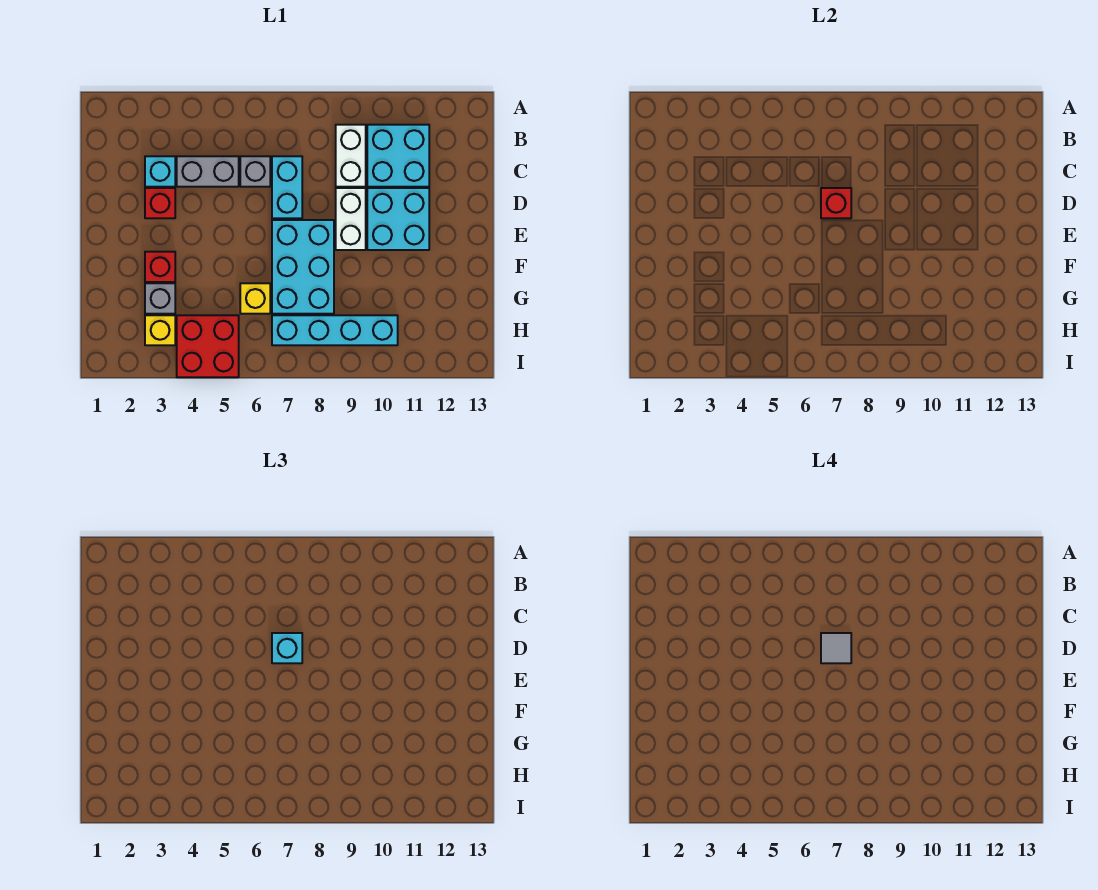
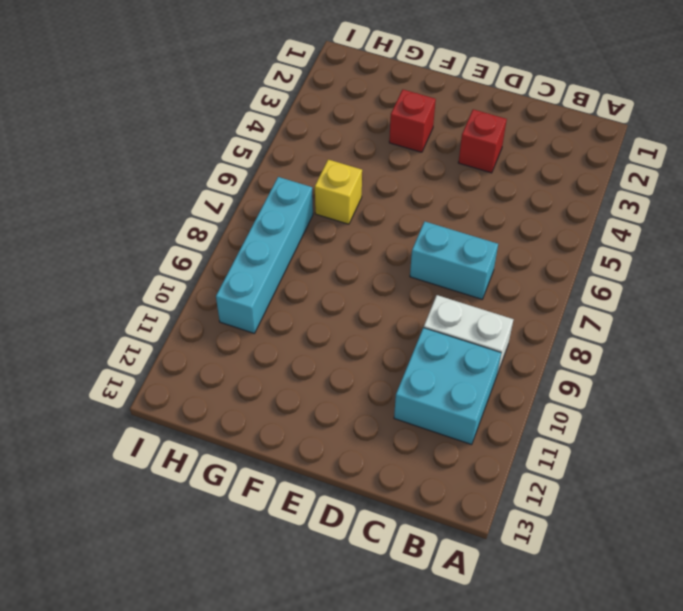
none -> cyan brick C3 level 1
none -> grey brick C4:C5 level 1
none -> grey brick C6 level 1

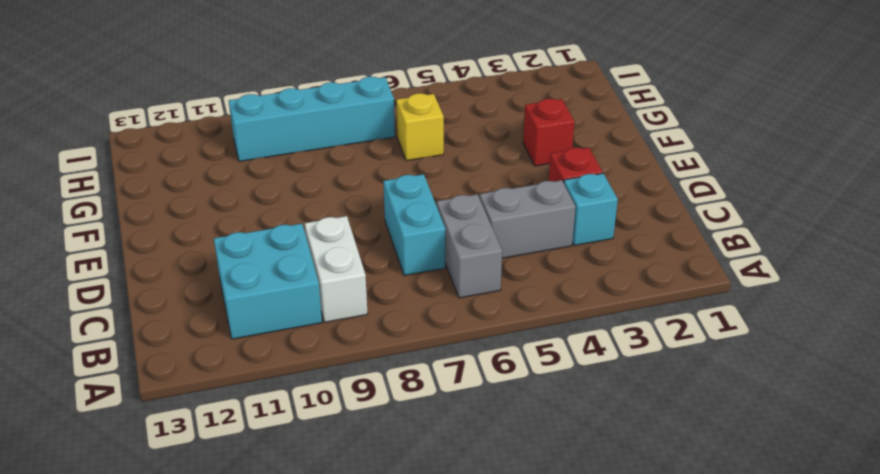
grey brick B6:C6 level 1 -> grey brick C6 level 1
none -> white brick D9:E9 level 1
none -> cyan brick D10:E11 level 1
none -> cyan brick E7:G8 level 1

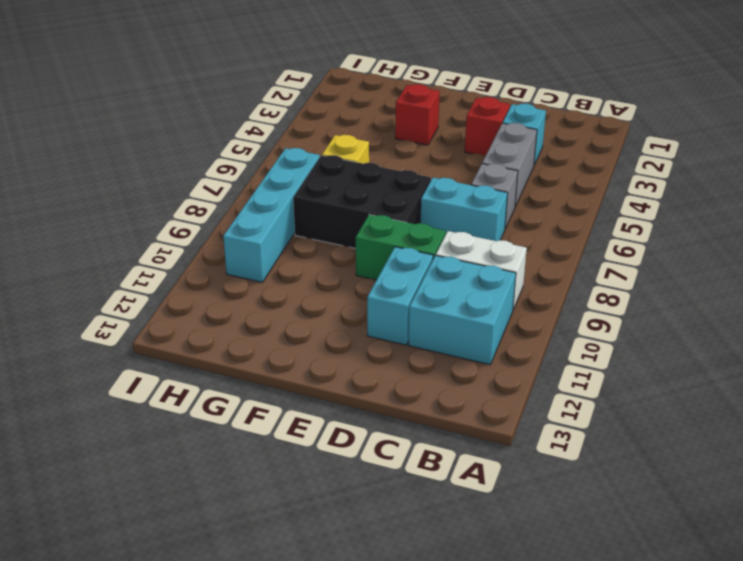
green brick D9:E9 level 1 -> white brick D9:E9 level 1
cyan brick D10:D11 level 1 -> cyan brick D10:E11 level 1
black brick E7:G8 level 1 -> cyan brick E7:G8 level 1
none -> grey brick G3 level 1
none -> yellow brick H3 level 1
none -> red brick H4:I5 level 1

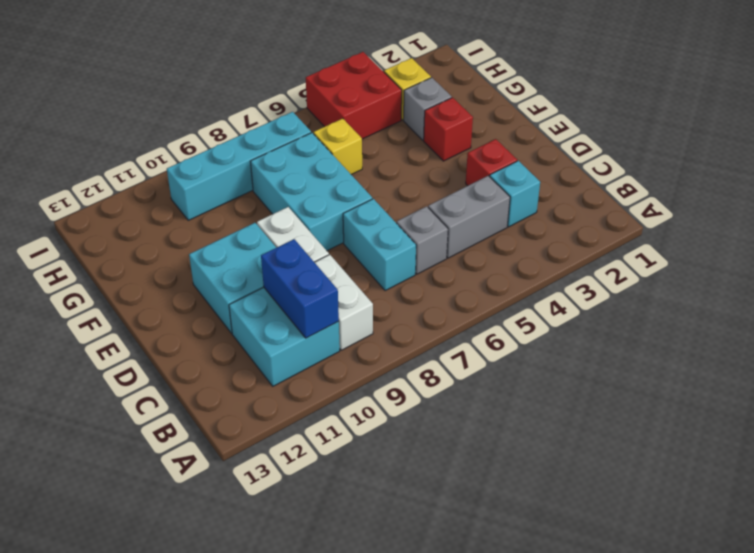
blue brick B10:C10 level 2 -> none
none -> red brick D7 level 2
none -> cyan brick D7 level 3
none -> grey tile D7 level 4

